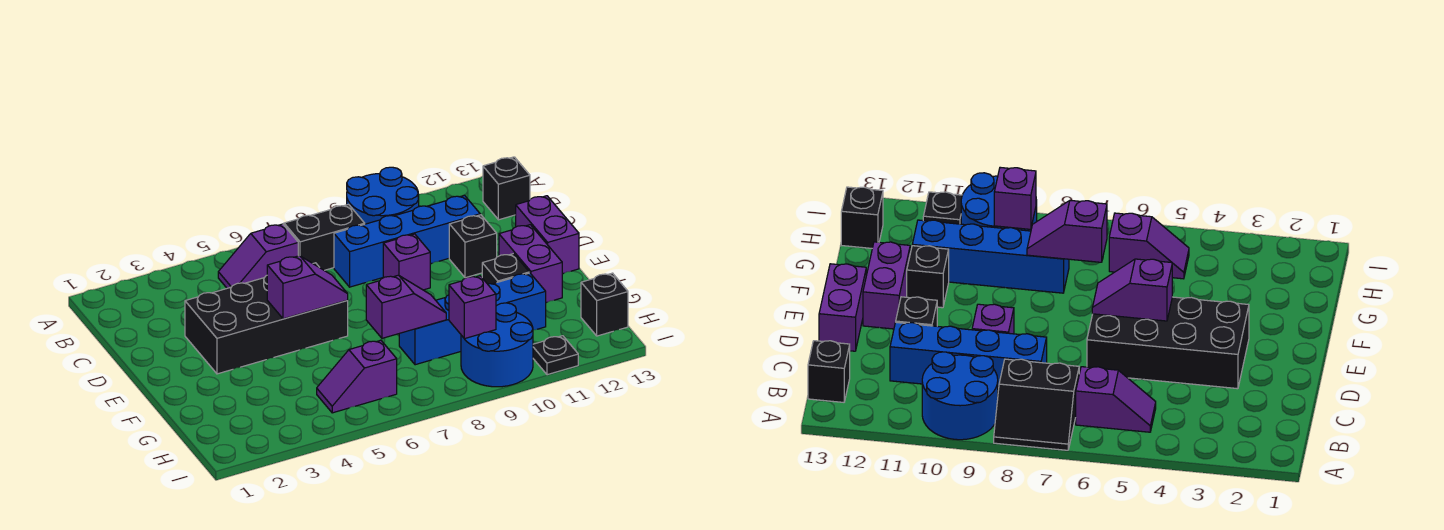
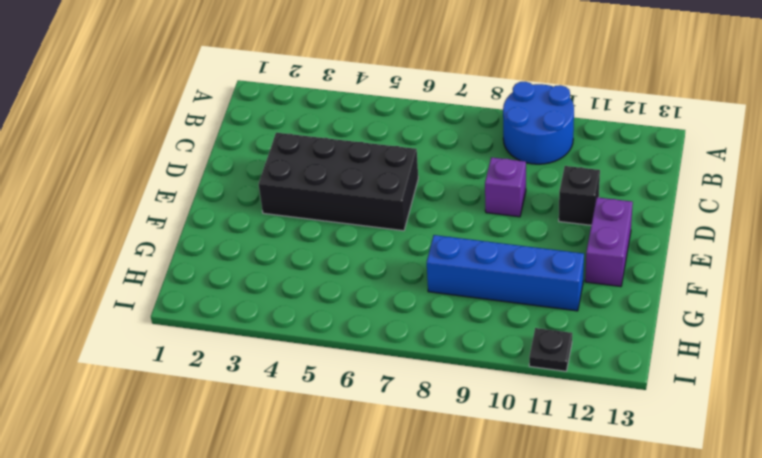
none -> black slope A7:B8 level 1 top B
none -> purple slope B5:B6 level 1 top 6
none -> black brick B13 level 1

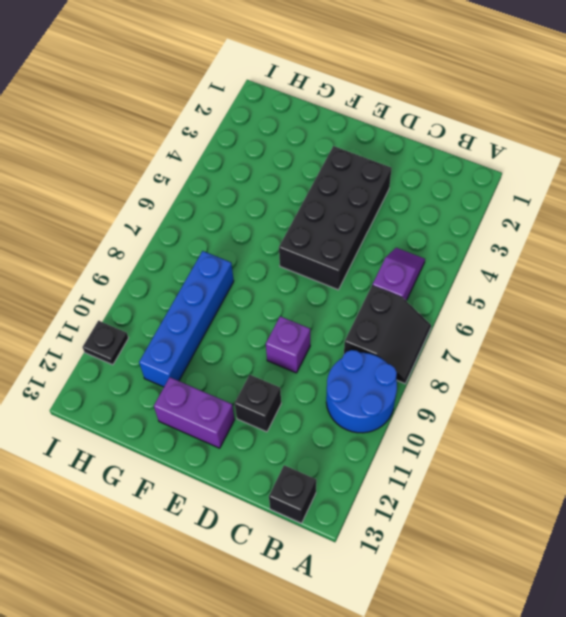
none -> blue brick C8:C11 level 1
none -> purple brick D13:E13 level 1
none -> black brick F11 level 1

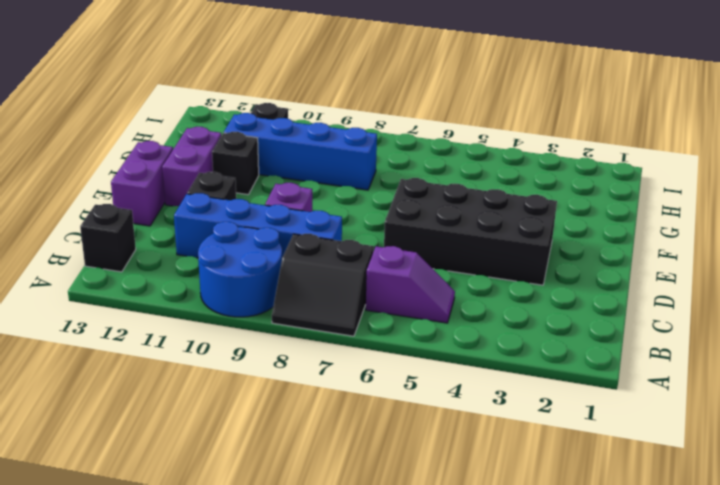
none -> purple slope H5:H6 level 1 top 6
none -> blue round brick H9:I10 level 1
none -> black brick H13 level 1

